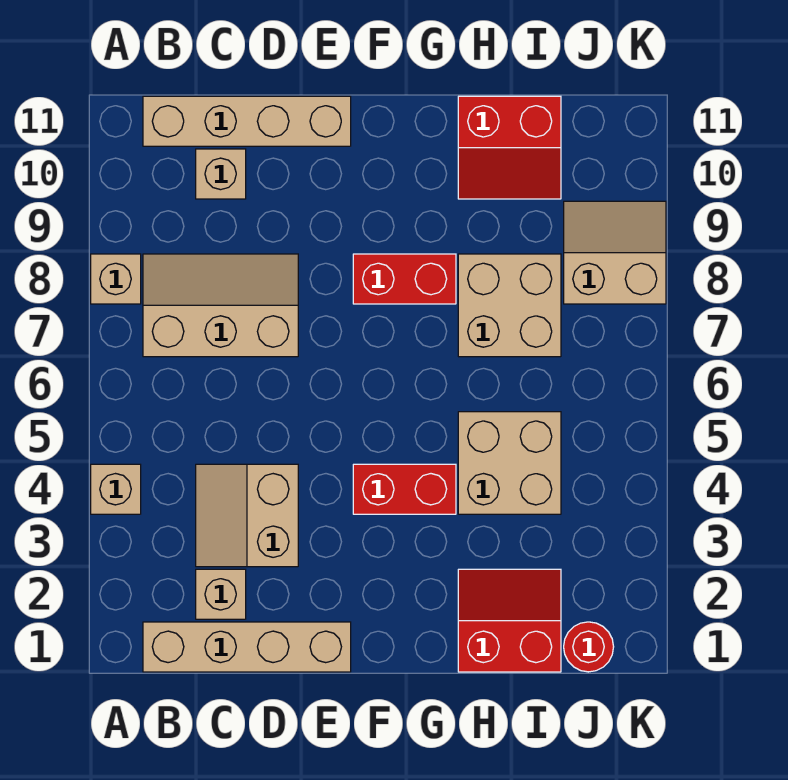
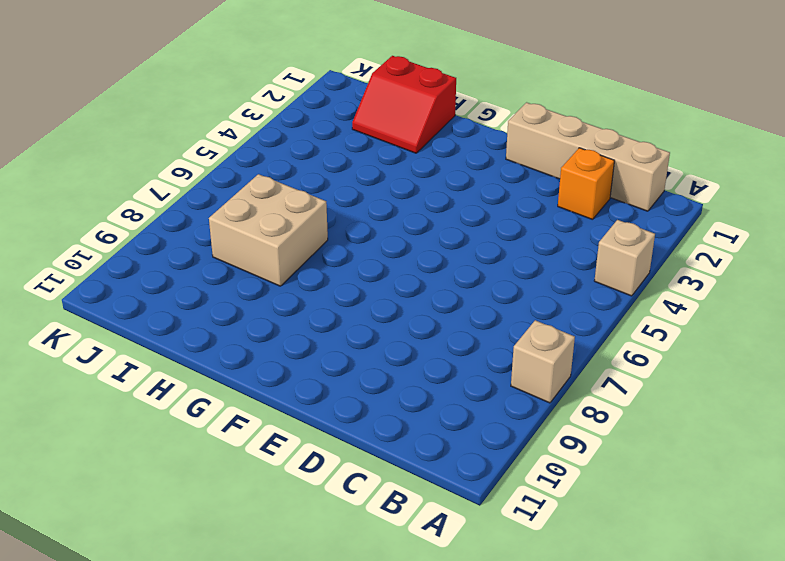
orange brick C2 level 1 -> tan brick C2 level 1
none -> tan slope B7:D8 level 1 top 7
none -> tan brick B11:E11 level 1
none -> tan slope C3:D4 level 1 top D

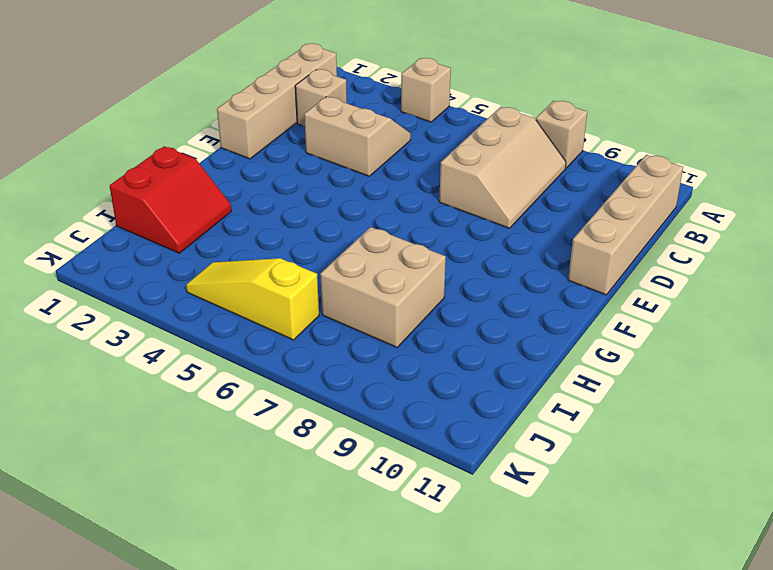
yellow slope J4:J6 level 1 top 6 -> none
none -> tan brick C10 level 1
none -> red brick F4:G4 level 1
none -> red brick F8:G8 level 1

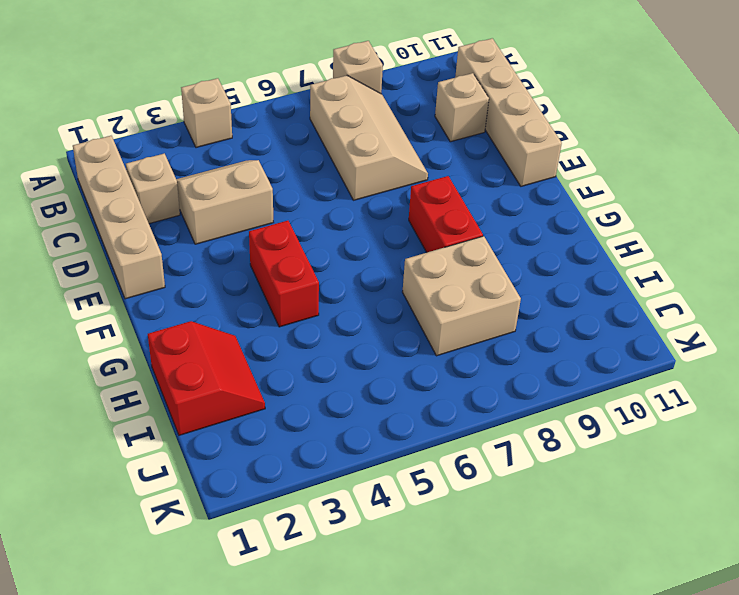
none -> tan brick H4:I5 level 1
none -> red slope H10:I11 level 1 top 11
none -> red round brick J1 level 1

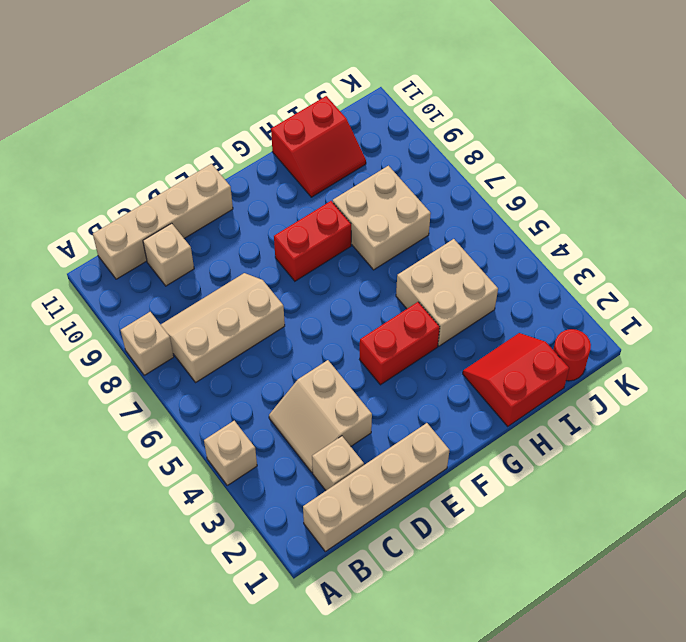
none -> tan slope J8:K9 level 1 top 8

